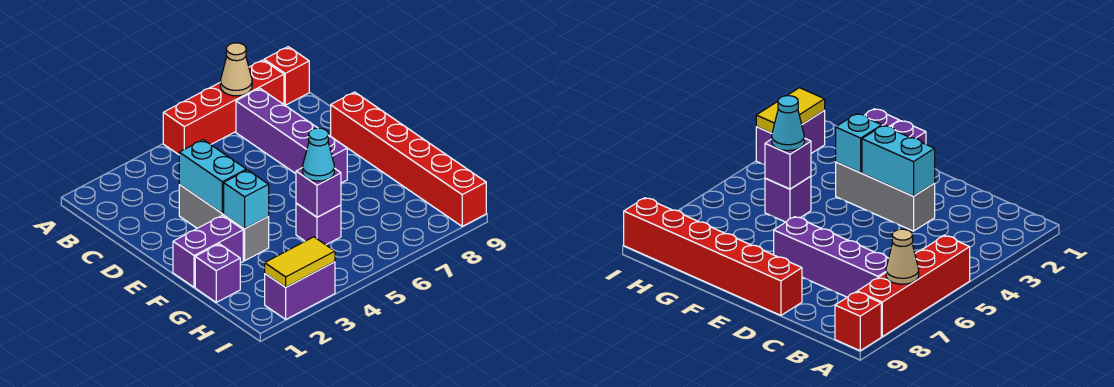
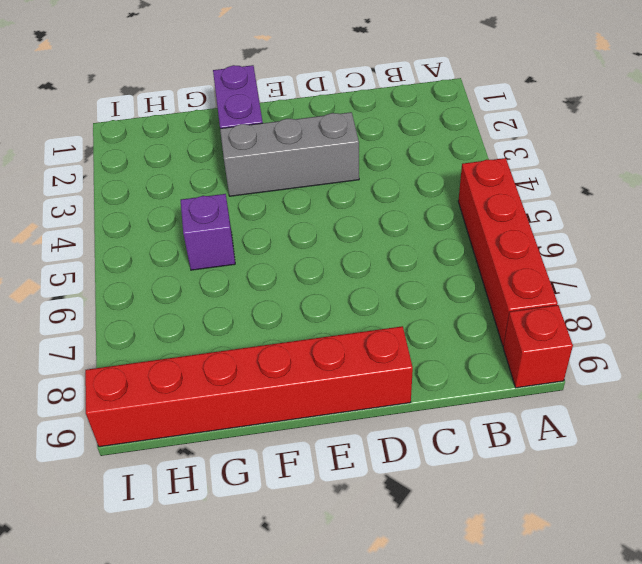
none -> purple brick B7:E7 level 1
none -> purple brick G1 level 1
none -> purple brick I2:I3 level 1

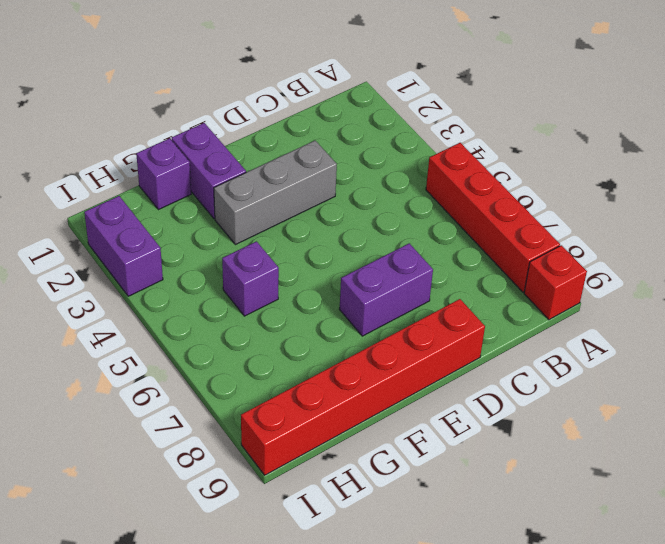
purple brick D7:E7 level 1 -> purple brick B7:E7 level 1
none -> tan cone A7 level 2
none -> cyan brick D3:E3 level 2
none -> cyan brick F3 level 2

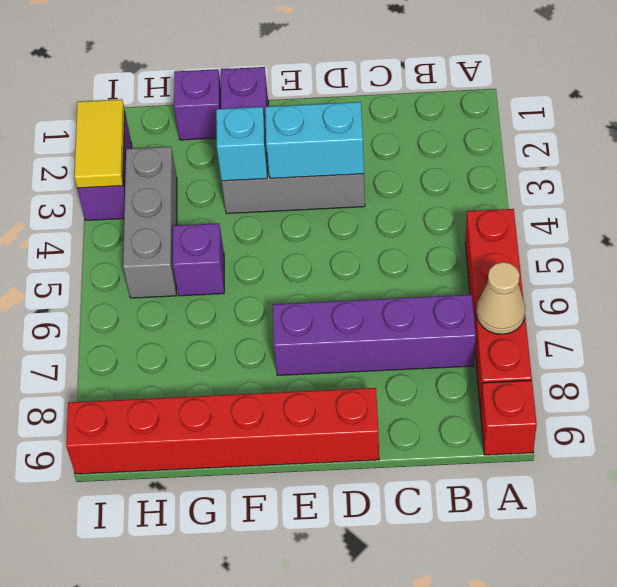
grey brick H3:H5 level 1 -> none
none -> purple brick G5 level 2
none -> cyan cone G5 level 3

